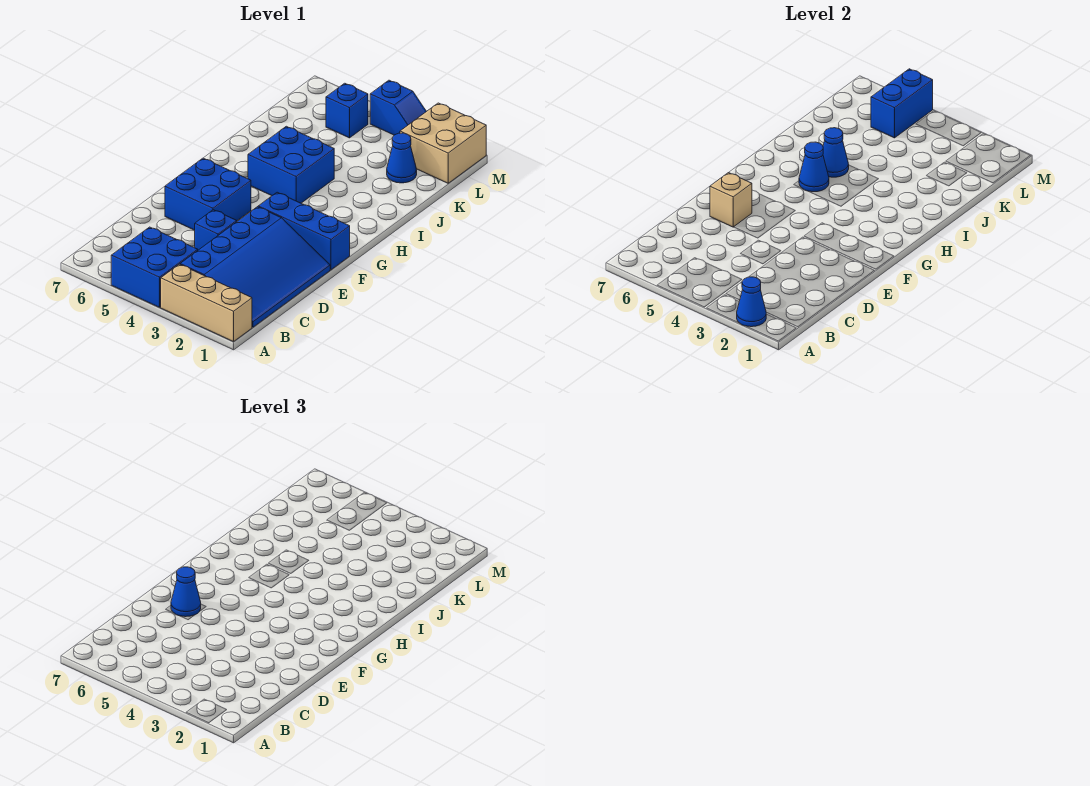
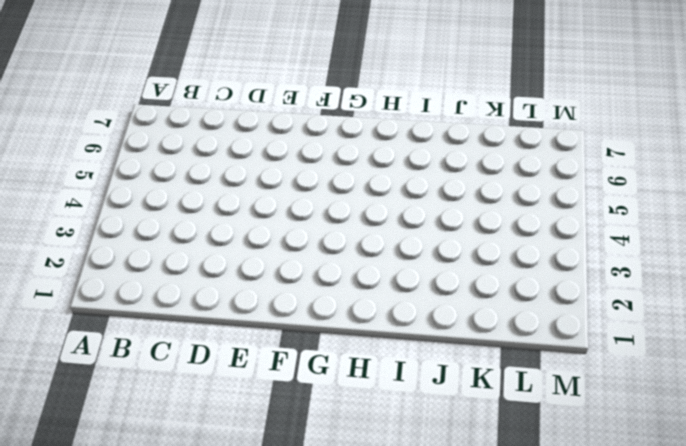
none -> tan brick A1:A3 level 1
none -> blue brick A4:B5 level 1
none -> blue slope B1:E3 level 1 top 3

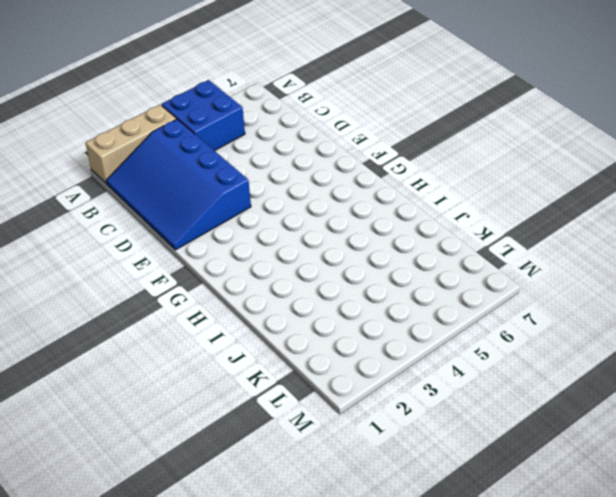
none -> blue brick D4 level 1
none -> blue brick E5:F6 level 1
none -> blue brick F1:F3 level 1

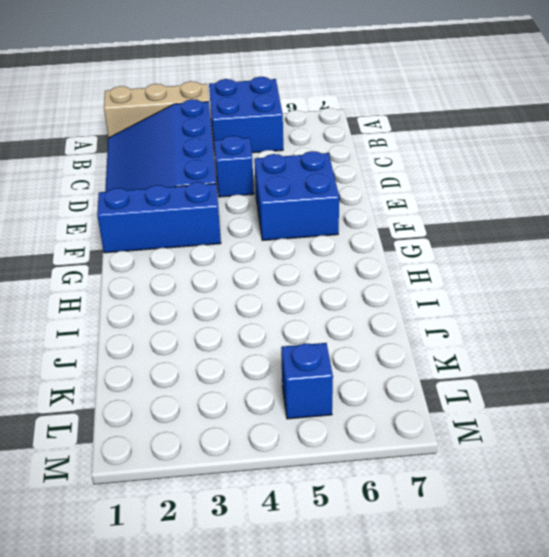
none -> blue brick H4:I5 level 1
none -> blue cone K2 level 1
none -> tan brick L1:M2 level 1

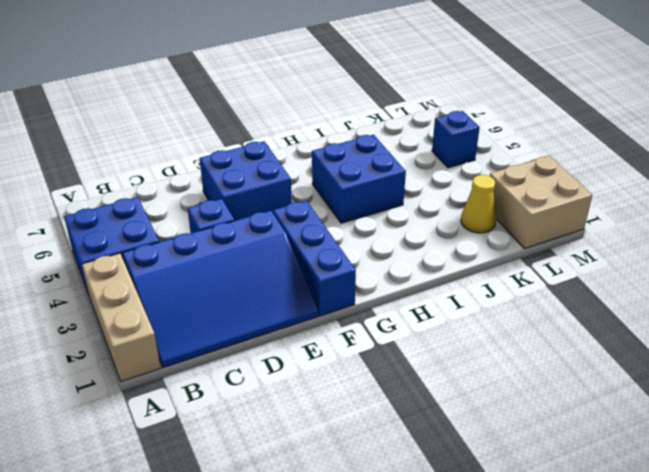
yellow cone K2 level 1 -> blue cone K2 level 1
none -> blue slope M3:M4 level 1 top 4
none -> blue cone A2 level 2
none -> tan brick E6 level 2

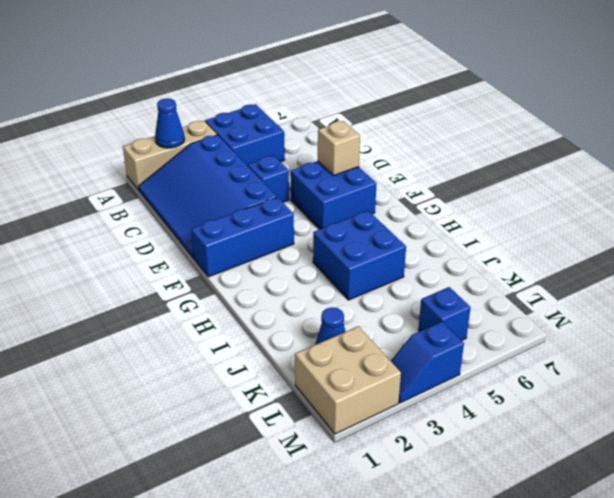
none -> blue cone H5 level 2
none -> blue cone I5 level 2
none -> blue brick L5:M5 level 2

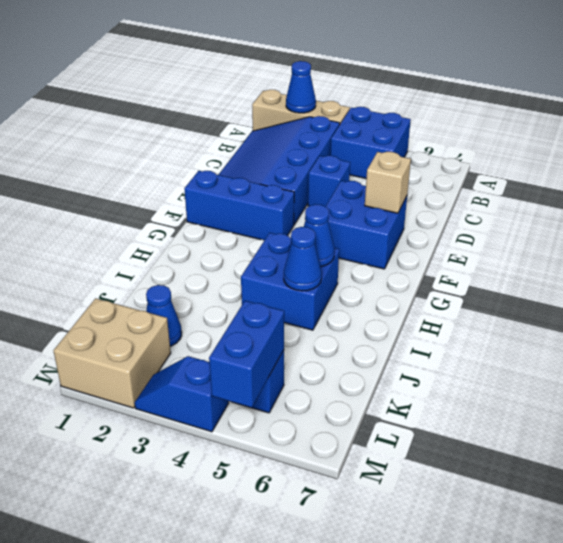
none -> blue cone E6 level 3

